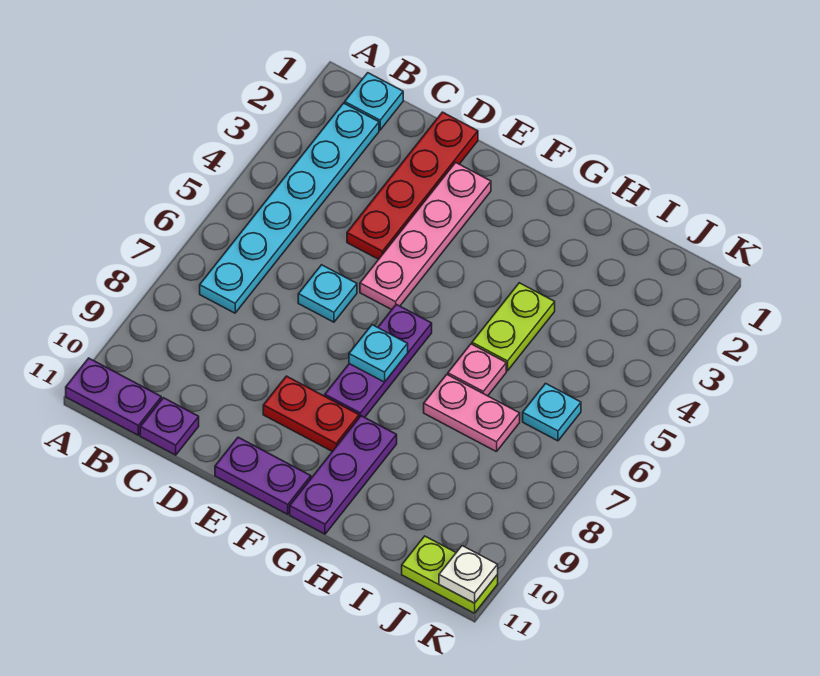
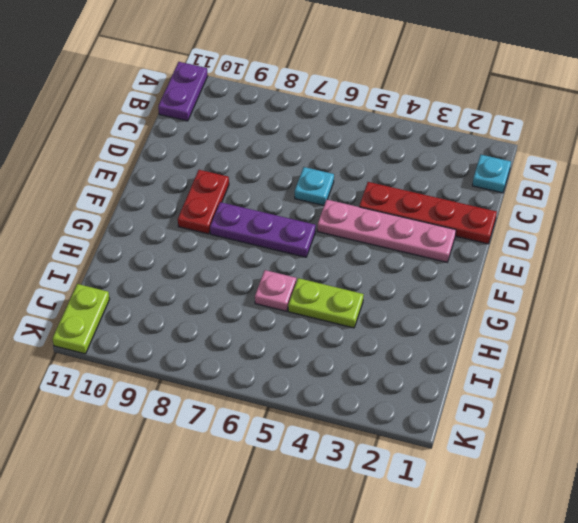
none -> cyan plate B2:B7 level 1
none -> purple plate C11 level 1
none -> purple plate E11:F11 level 1

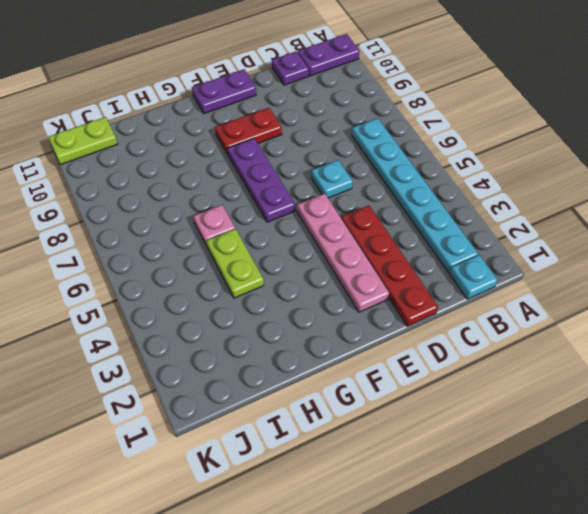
none -> purple plate G9:G11 level 1
none -> pink plate H7:I7 level 1
none -> cyan plate J6 level 1

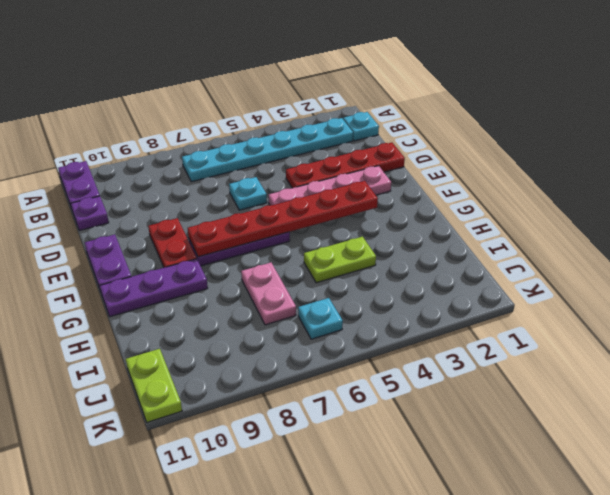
red plate F3:F8 level 2 -> cyan plate F7 level 2
none -> pink plate H6 level 1
none -> white plate K11 level 2

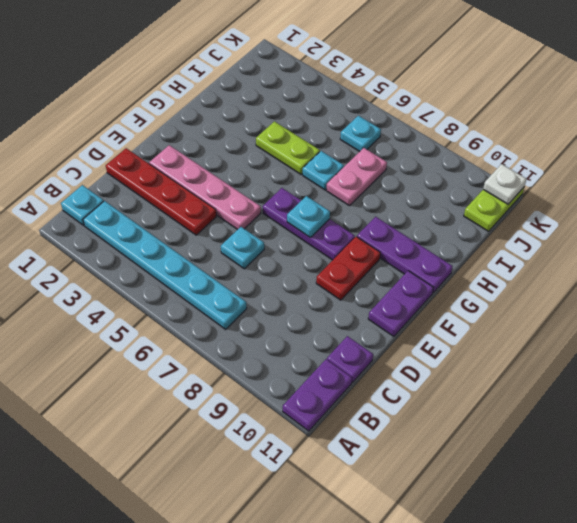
cyan plate H6 level 1 -> pink plate H6 level 1

